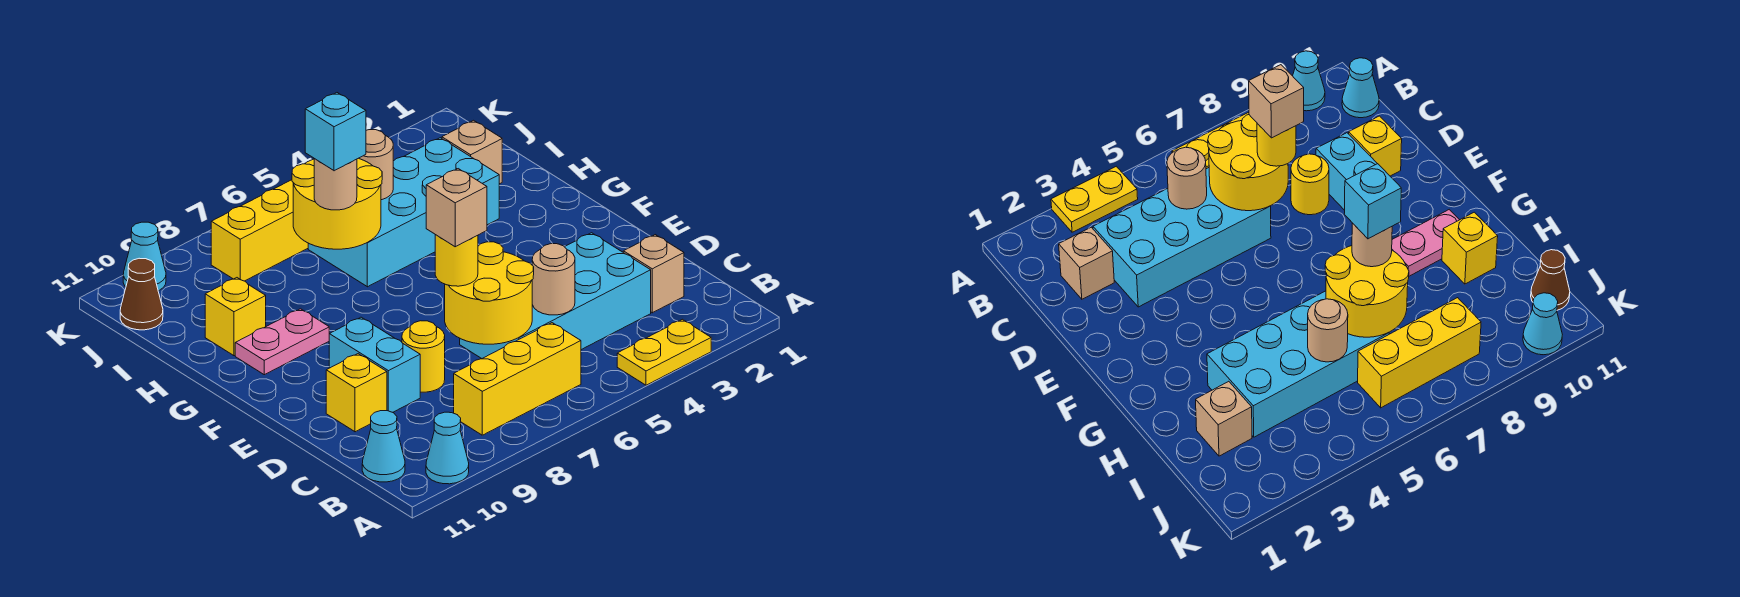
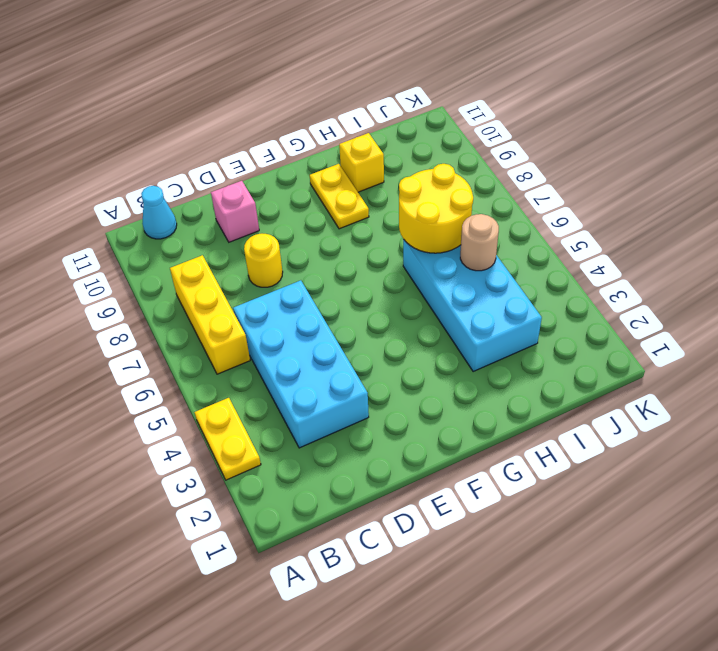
pink brick D10 level 1 -> yellow brick D10 level 1
yellow plate G9:G10 level 1 -> pink plate G9:G10 level 1
none -> cyan cone A10 level 1
none -> tan brick C2 level 1
none -> cyan brick D9:E9 level 1

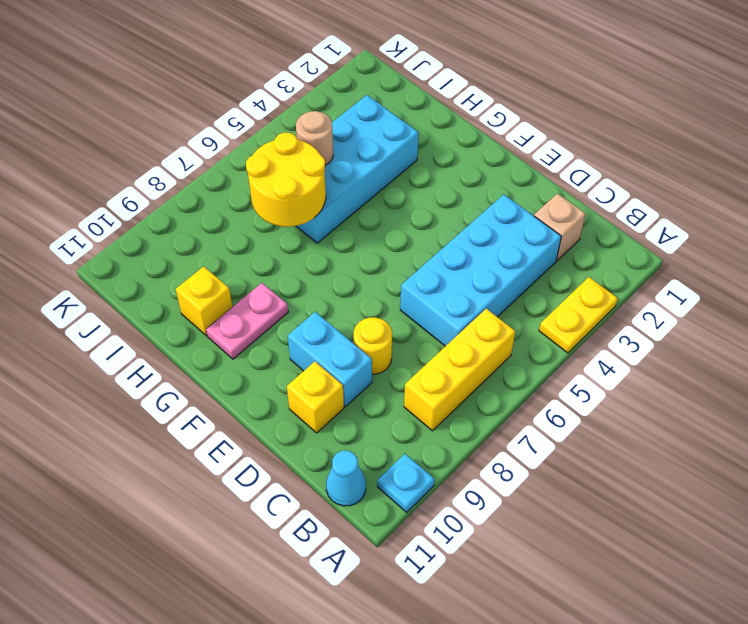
cyan plate A10 level 1 -> cyan cone A10 level 1
none -> tan brick I2 level 1
none -> yellow brick J6:J8 level 1
none -> brown cone J11 level 1

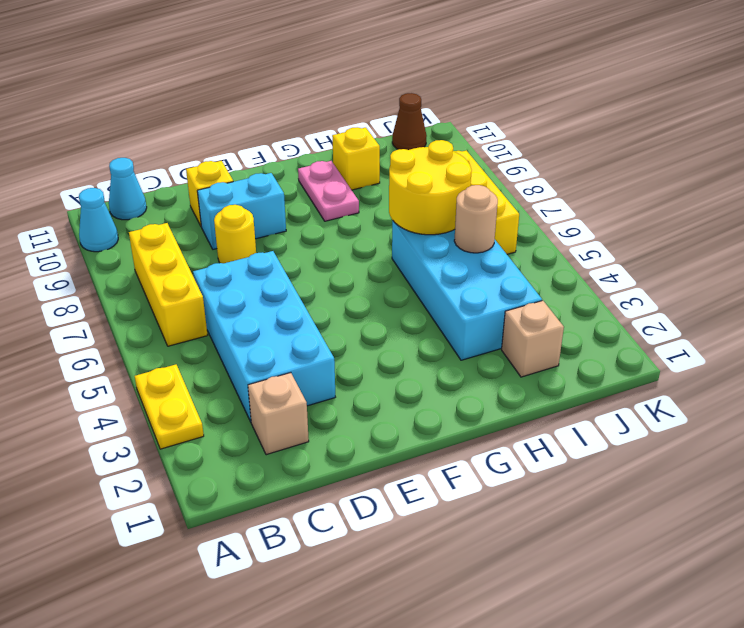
none -> cyan cone K10 level 1
none -> tan round brick C5 level 2
none -> yellow round brick C6:D7 level 2

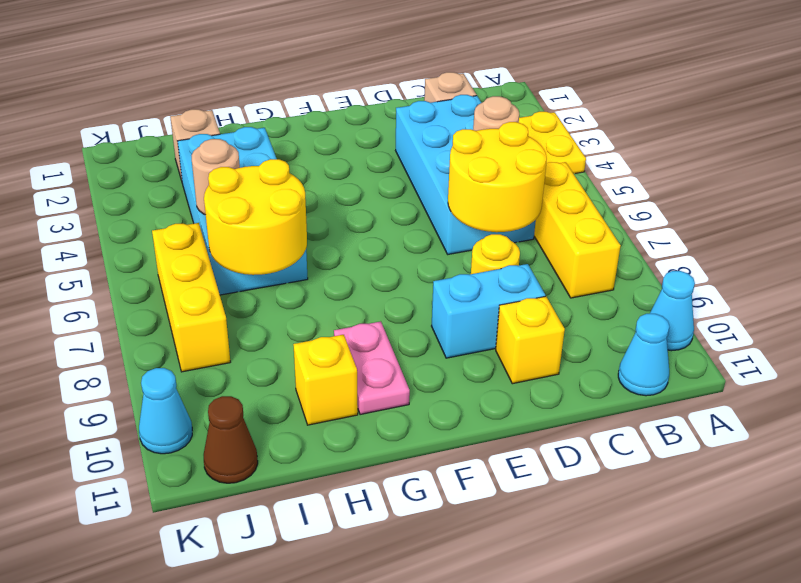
none -> yellow round brick D7 level 3
none -> tan round brick H7 level 3
none -> tan brick D7 level 4

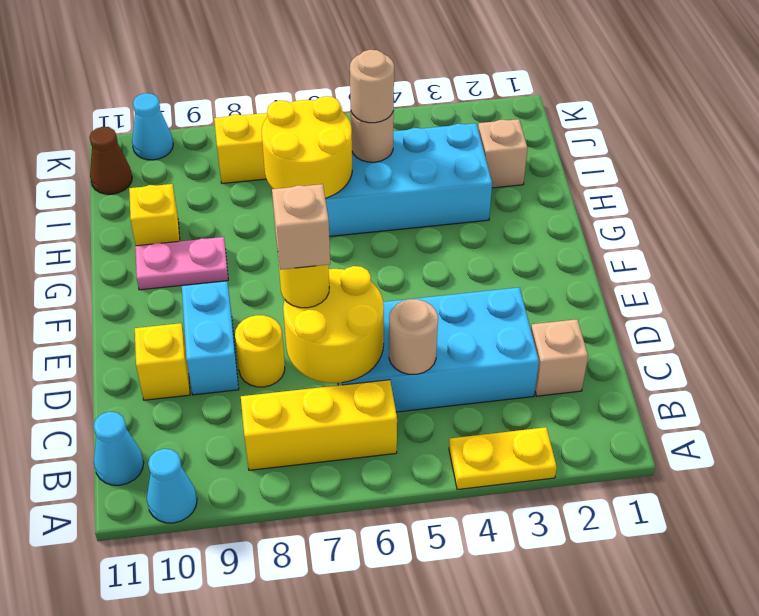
tan round brick I5 level 3 -> tan round brick H7 level 3
none -> cyan brick H7 level 4

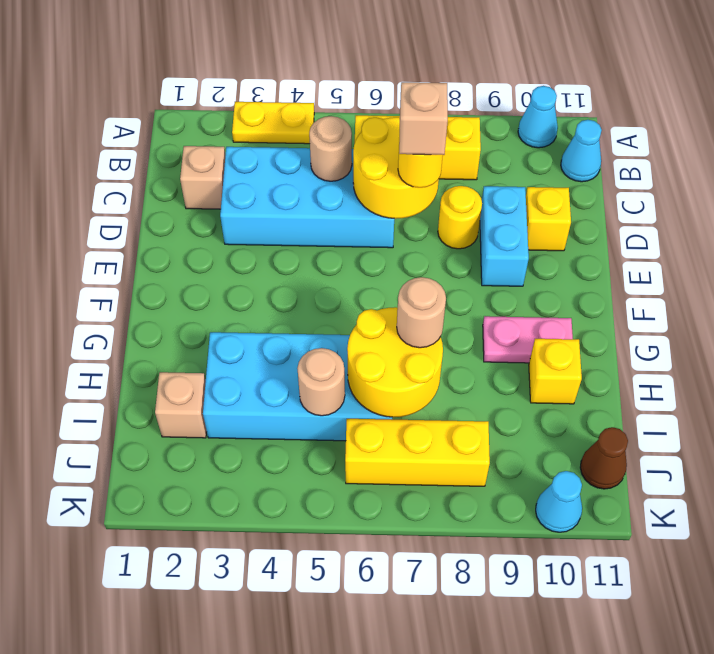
none -> cyan brick H7 level 4

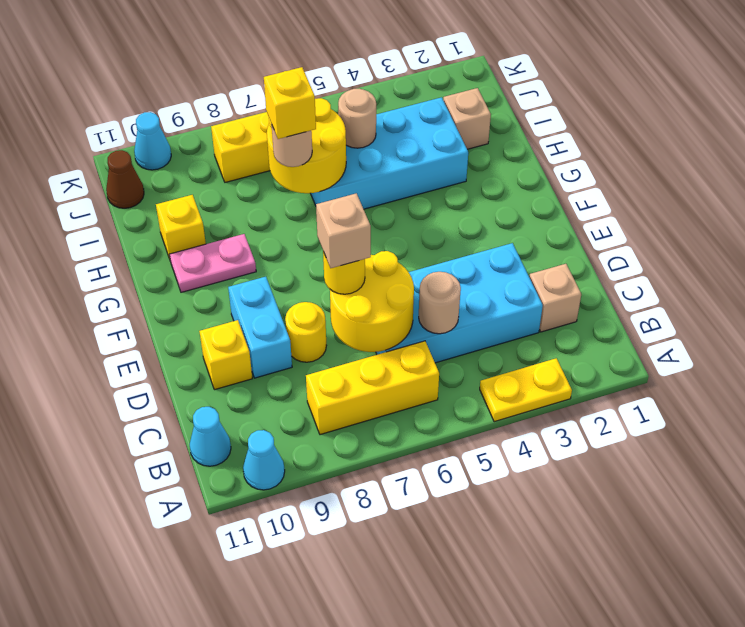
yellow brick H7 level 4 -> cyan brick H7 level 4

